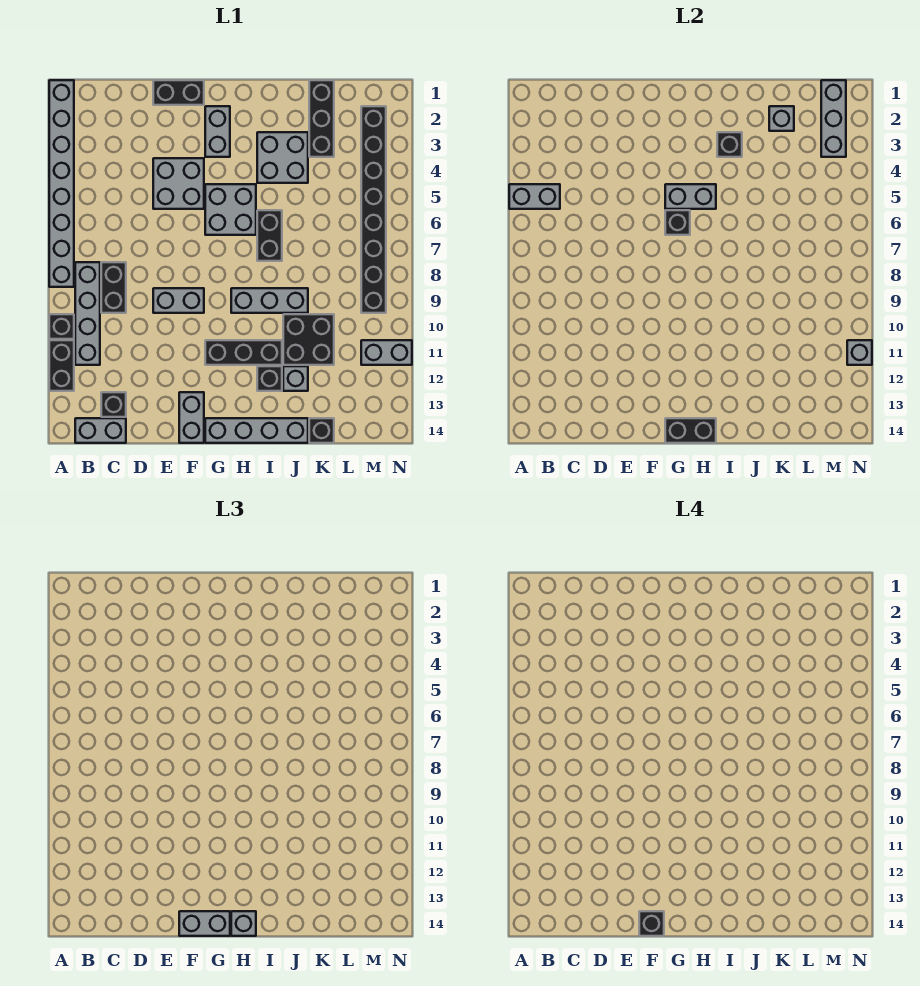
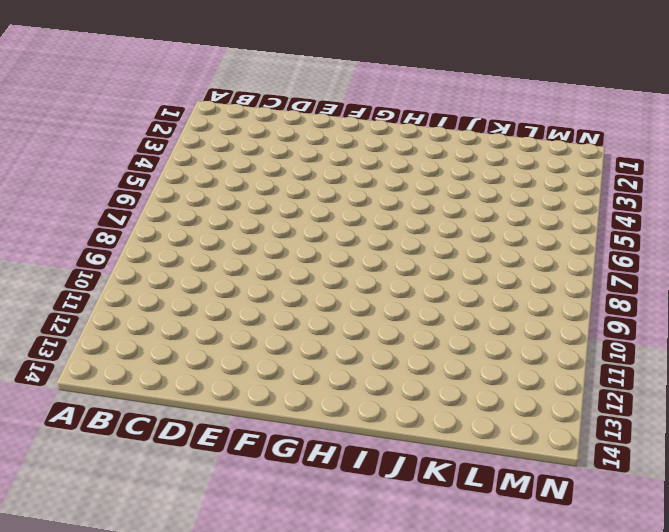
none -> grey brick A1:A8 level 1
none -> black brick A10 level 1
none -> black brick A11:A12 level 1
none -> grey brick B8:B11 level 1

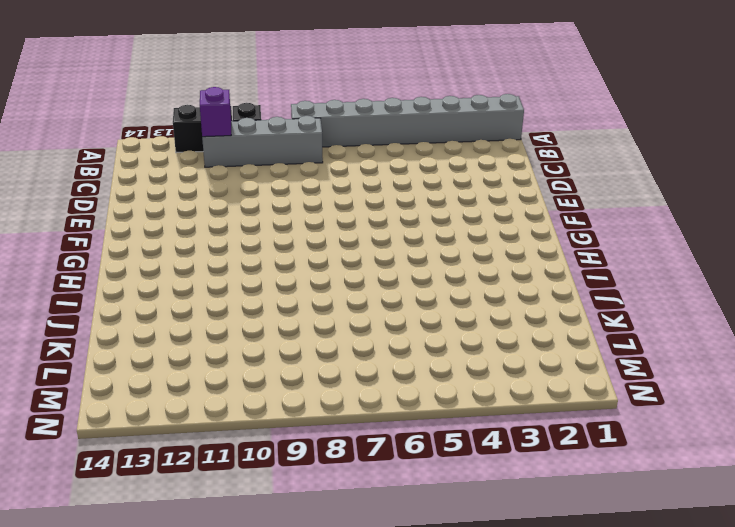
purple brick B11 level 2 -> none
none -> grey brick B14:C14 level 1
none -> black brick C8:C9 level 1
none -> black brick C13 level 1
none -> black brick E1:F1 level 1

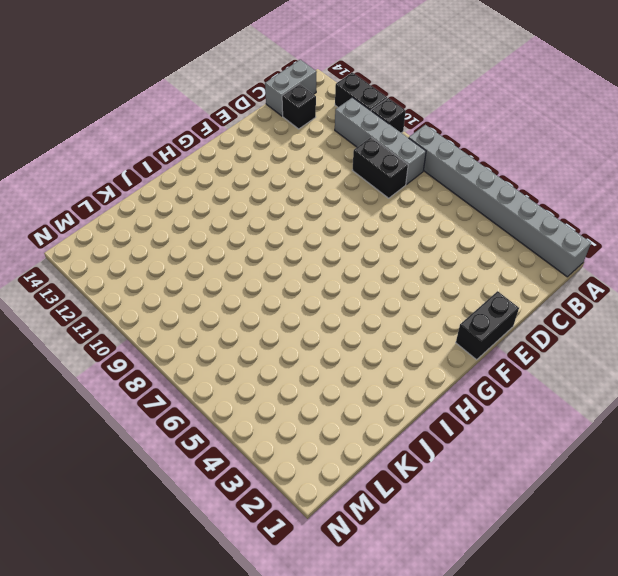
none -> grey brick E4:F5 level 1
none -> grey brick E9:F9 level 1
none -> grey brick F13:F14 level 1
none -> grey brick G2:G3 level 1

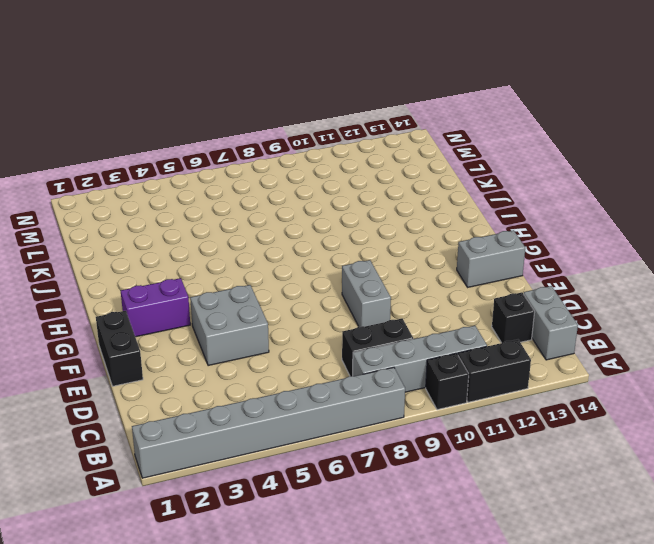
purple brick G2:G3 level 1 -> grey brick G2:G3 level 1
none -> grey brick G5:H6 level 1
none -> black brick G11:I11 level 1
none -> grey brick G14:J14 level 1
none -> grey brick H9:J9 level 1

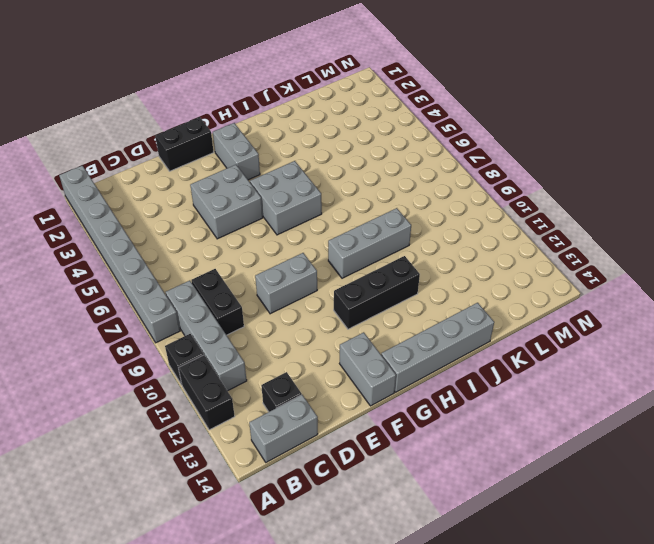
none -> grey brick I3:J4 level 1
none -> black brick I6:I7 level 1
none -> black brick I12 level 1
none -> black brick J10:K11 level 1

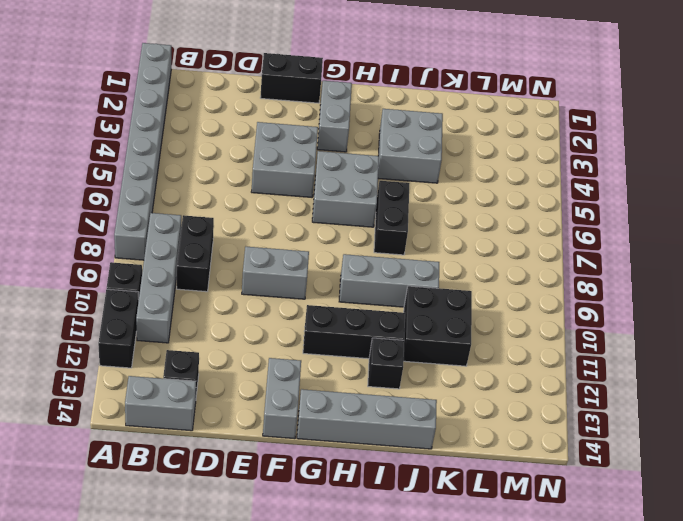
none -> grey brick J12 level 1
none -> black brick K1:K3 level 1
none -> black brick K14 level 1
none -> black brick M2:M9 level 1

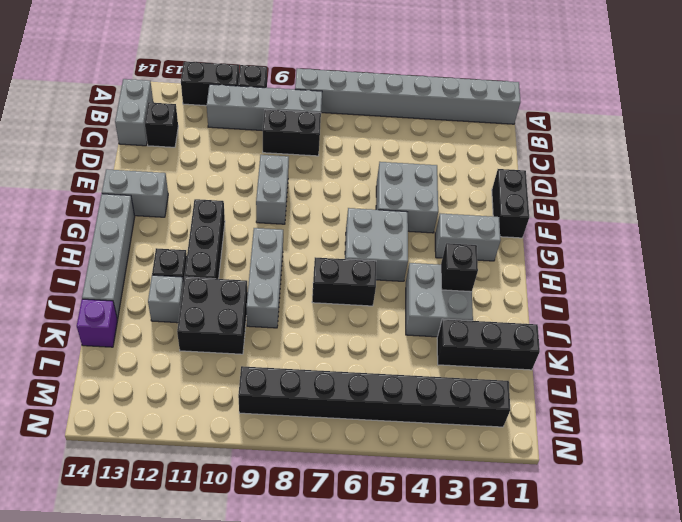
purple brick K14 level 1 -> black brick K14 level 1
none -> grey brick M11:N11 level 1
none -> grey brick A5:B5 level 2
none -> grey brick G5:H5 level 2
none -> black brick G6 level 2

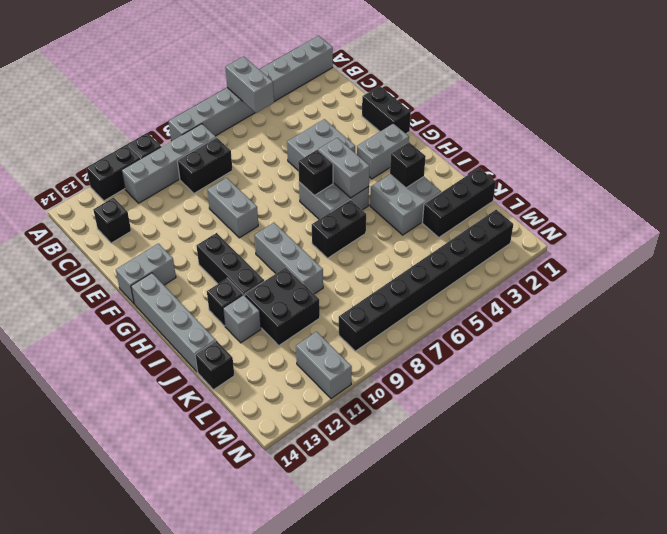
none -> grey brick B14:C14 level 1
none -> black brick G14:H14 level 2
none -> grey brick K2 level 2
none -> grey brick M1:M3 level 2

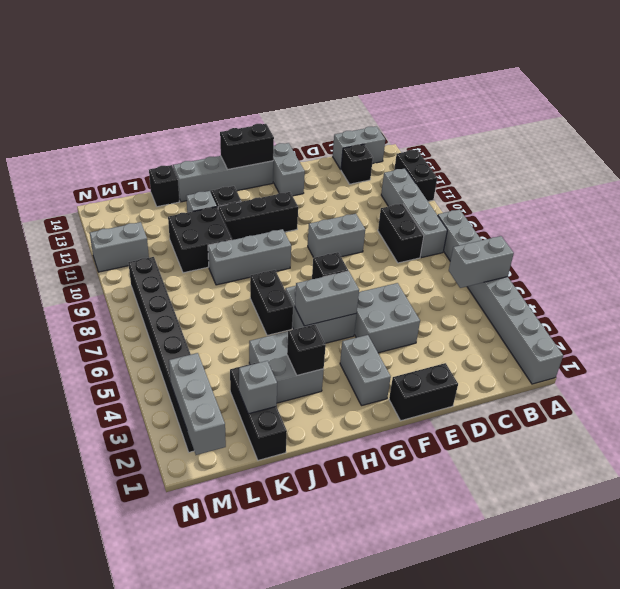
none -> black brick A10 level 1
none -> grey brick N11 level 2
none -> grey brick F14:G14 level 3
none -> grey brick H14 level 3

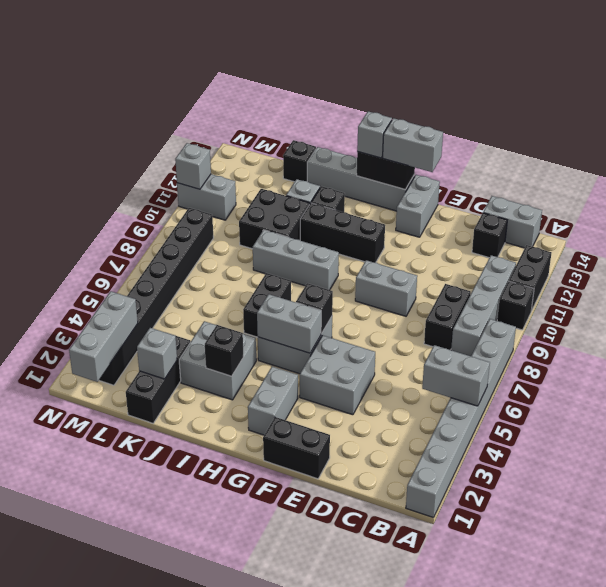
none -> black brick F14 level 4

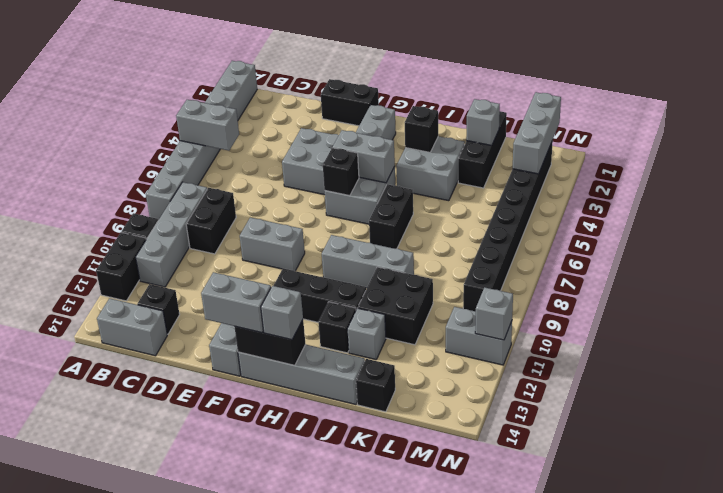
none -> black brick F14 level 4

